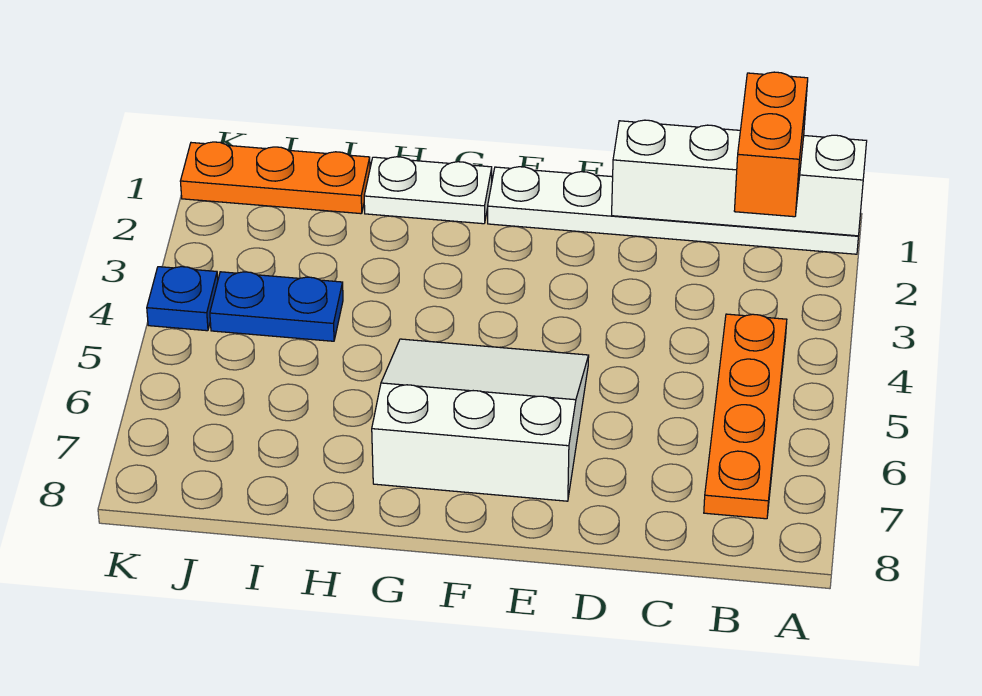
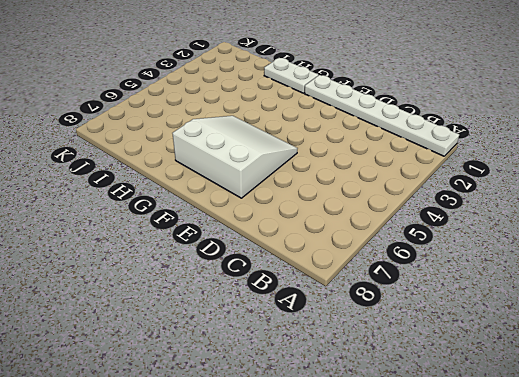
none -> orange plate B4:B7 level 1
none -> orange plate I1:K1 level 1

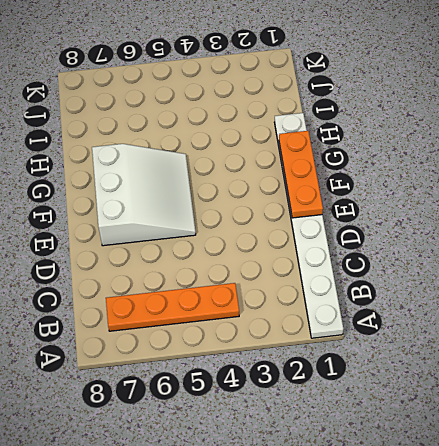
orange plate E1:G1 level 2 -> orange plate I1:K1 level 1
none -> blue plate I4:J4 level 1
none -> blue plate K4 level 1

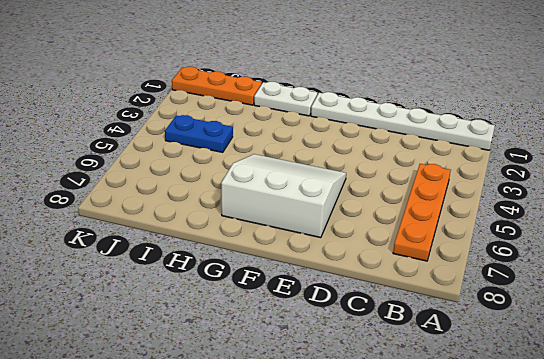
none -> blue plate K4 level 1
none -> white brick A1:D1 level 2

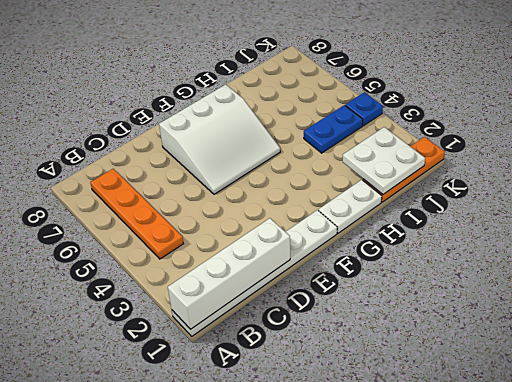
white plate I1:J2 level 2 -> none
none -> orange brick B1:B2 level 3

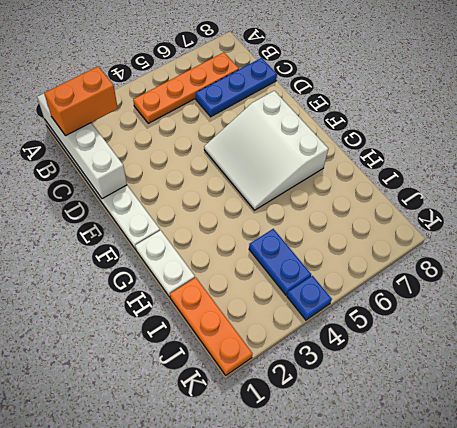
blue plate C6:C8 level 1 -> none

